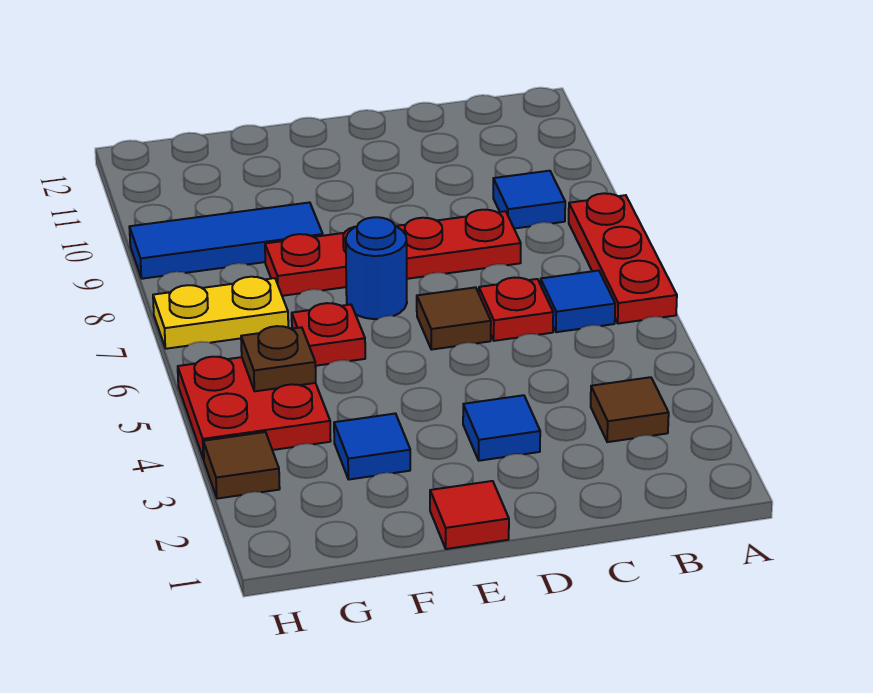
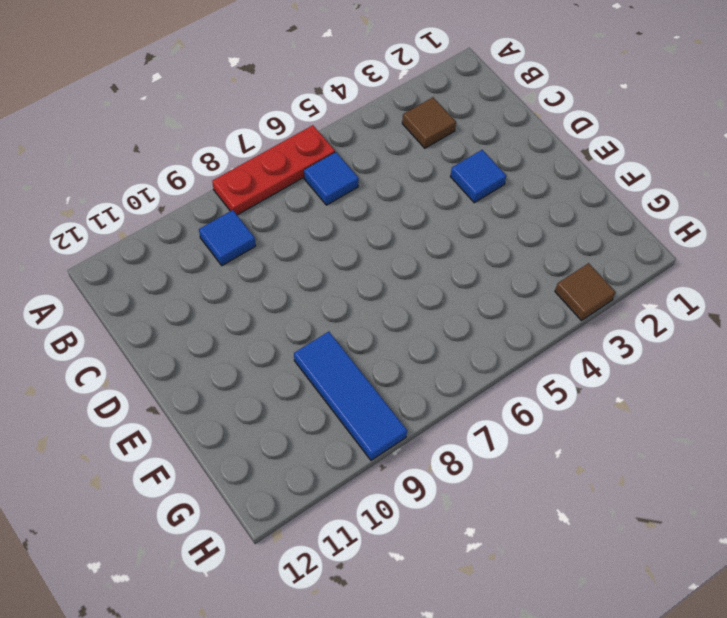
none -> red plate C6 level 1
none -> red plate C8:F8 level 1
none -> brown tile D6 level 1

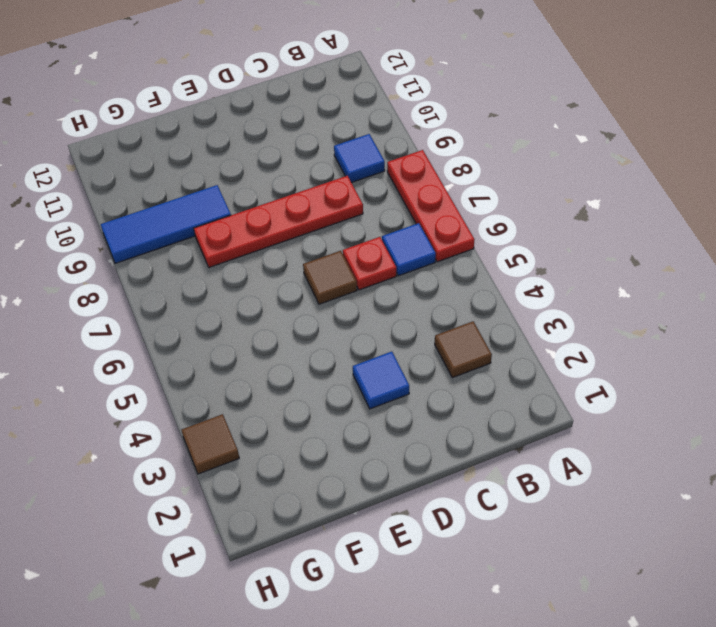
none -> red tile E1 level 1
none -> blue round brick E7 level 1
none -> blue tile F3 level 1

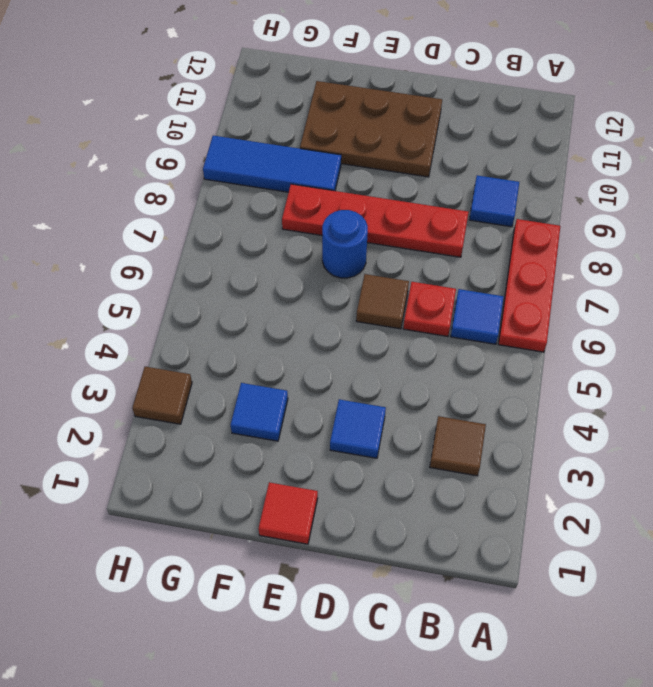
brown plate D10:F11 level 1 -> none
none -> red plate F6 level 1
none -> red plate G4:H5 level 1
none -> yellow plate G7:H7 level 1

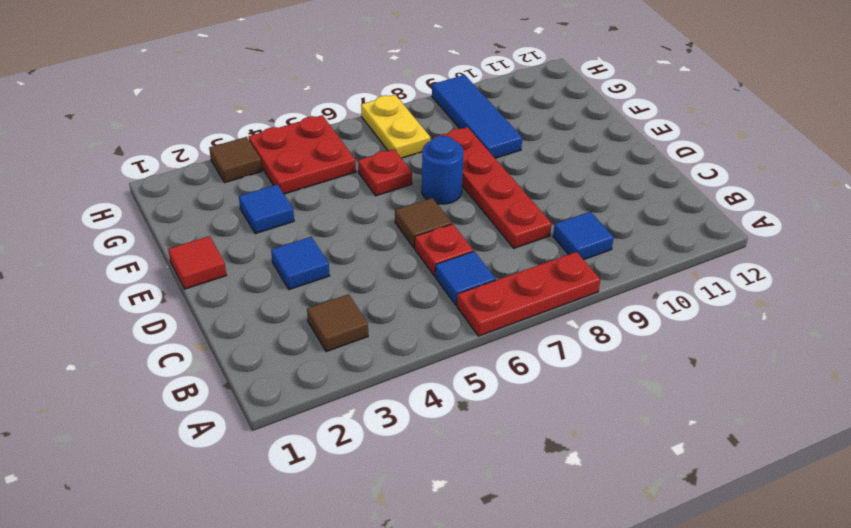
none -> brown plate G5 level 2

